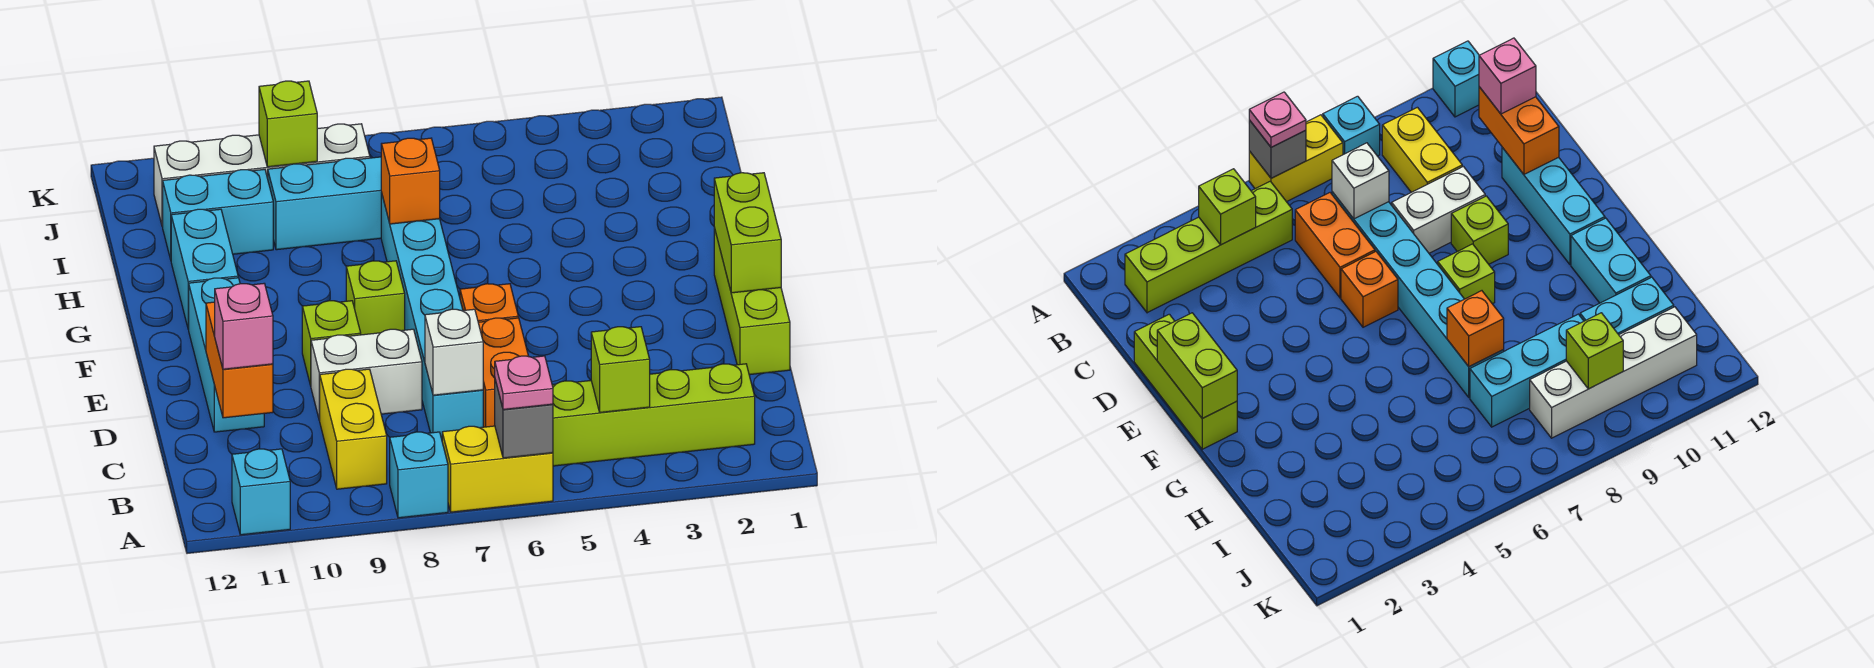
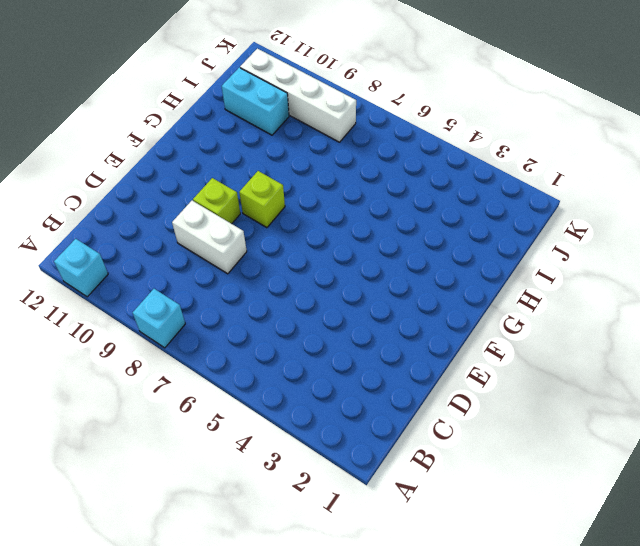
none -> yellow brick A6:A7 level 1
none -> lime brick B2:B5 level 1
none -> yellow brick B9:C9 level 1

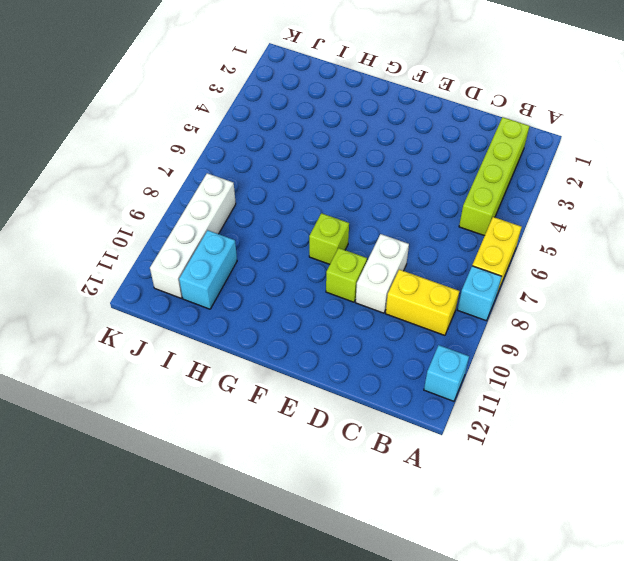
none -> orange brick C6:D6 level 1
none -> cyan brick C7:H7 level 1
none -> lime brick D1:F1 level 1

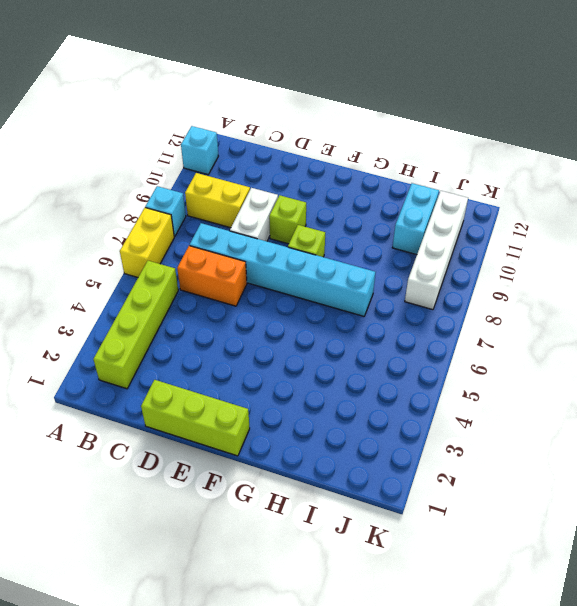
none -> cyan brick D11:F11 level 1
none -> orange brick E6 level 1
none -> cyan brick G11:H11 level 1

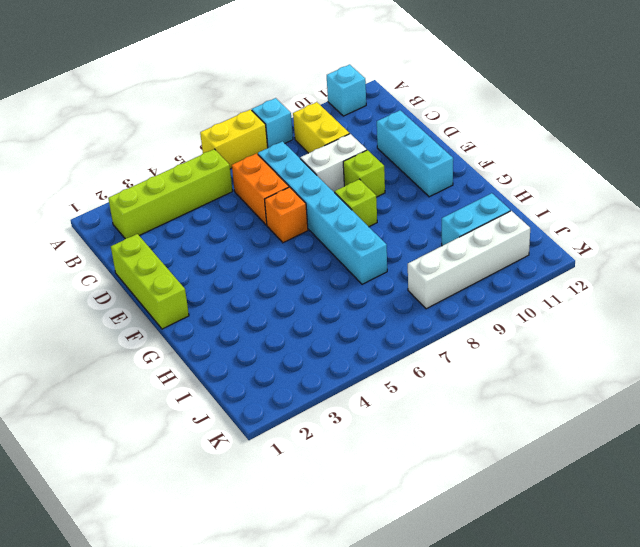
none -> cyan brick G11:H11 level 1
none -> cyan brick I7:I9 level 1
none -> grey brick A6 level 2

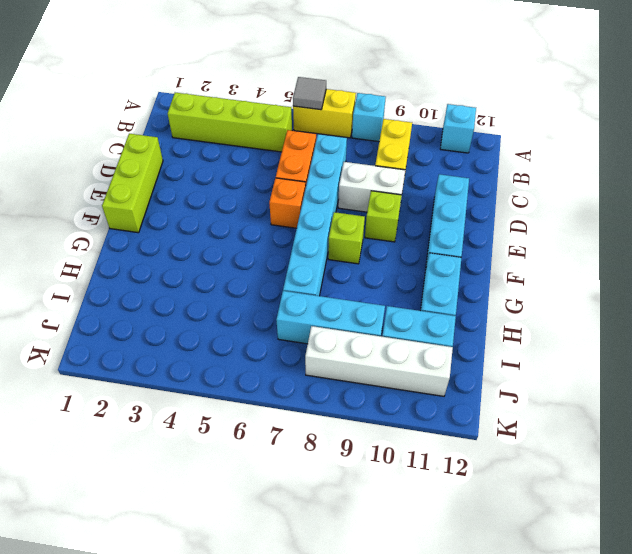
grey tile A6 level 2 -> grey brick A6 level 2
none -> lime brick B4 level 2
none -> white brick C7 level 2
none -> orange brick C11:D11 level 2

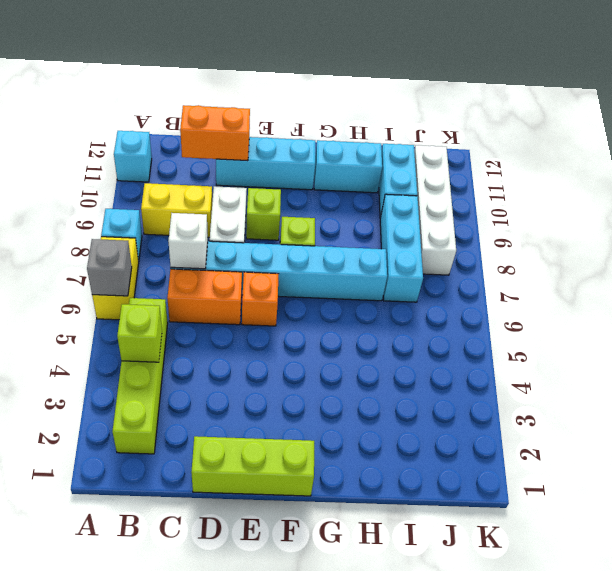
none -> lime brick E1:F1 level 2
none -> orange brick H7 level 2
none -> lime brick J9 level 2

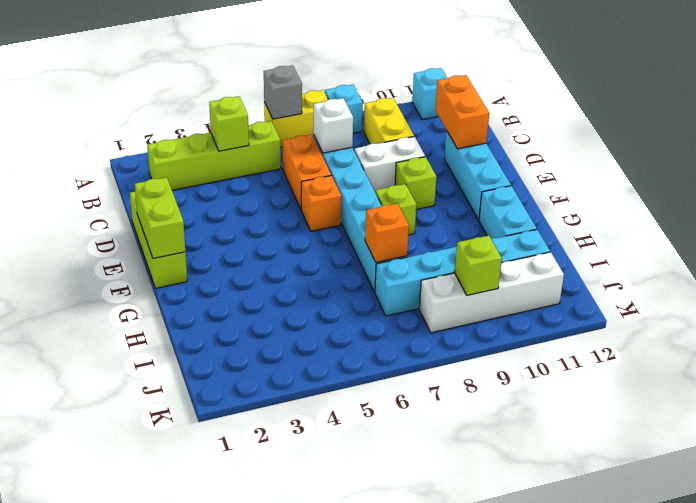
none -> pink plate A6 level 3
none -> pink brick C11 level 3

